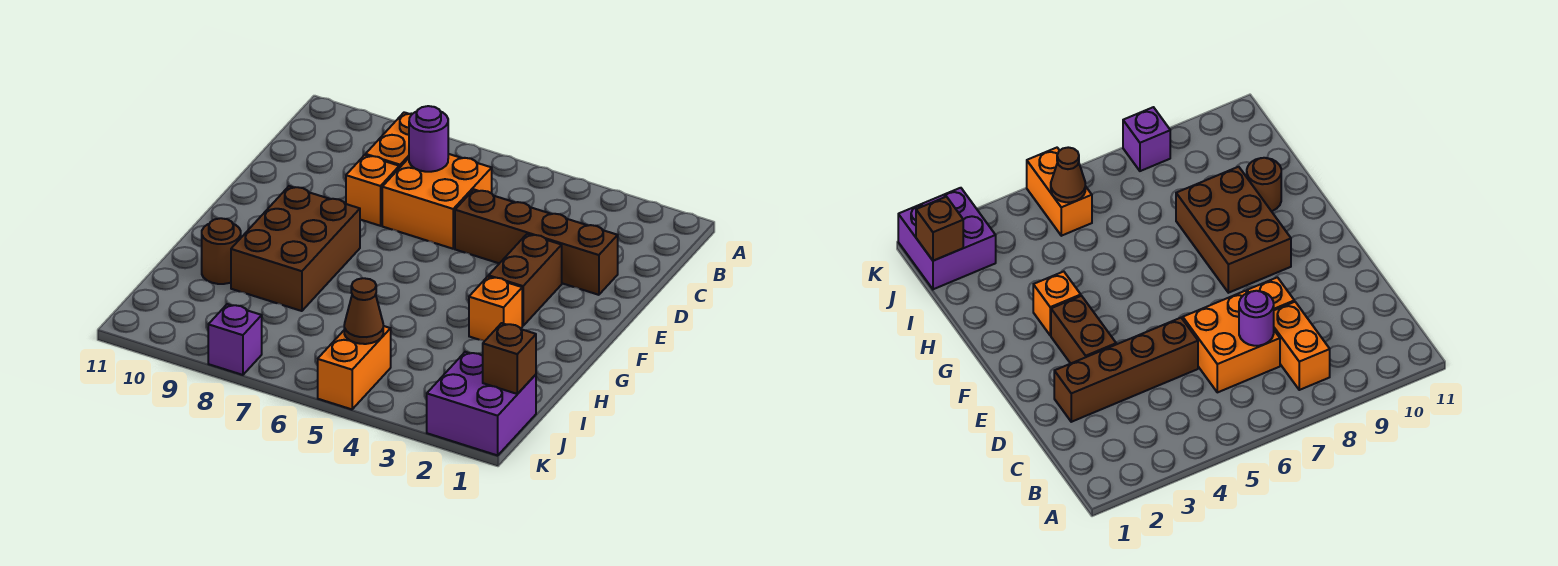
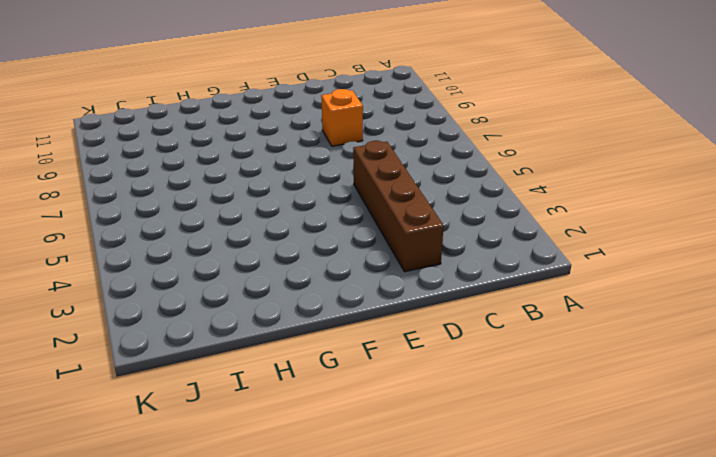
none -> orange brick B8:C8 level 1
none -> orange brick C6:D7 level 1
none -> brown brick E3:F3 level 1

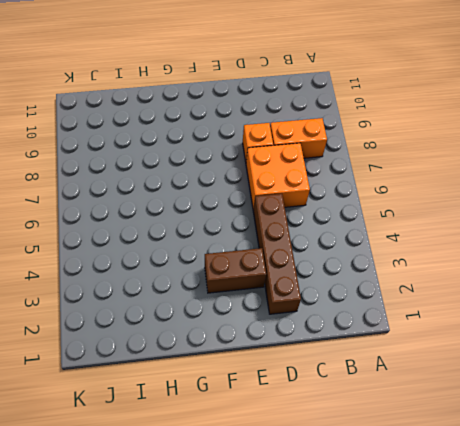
none -> brown brick F8:H9 level 1
none -> orange brick G3 level 1
none -> brown round brick H10 level 1

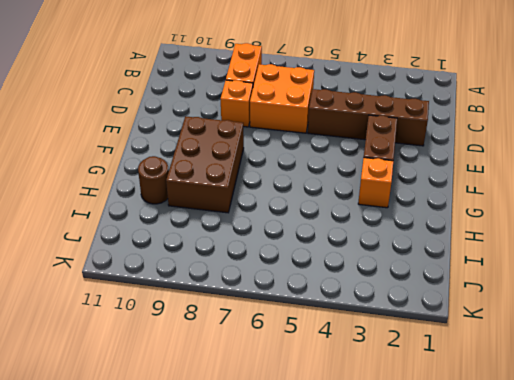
none -> purple brick J1:K2 level 1
none -> orange brick J5:K5 level 1
none -> purple brick K8 level 1

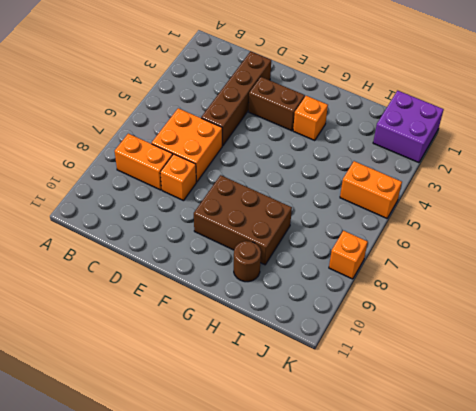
orange brick K8 level 1 -> purple brick K8 level 1
none -> purple round brick C7 level 2
none -> brown brick J1 level 2
none -> brown cone J5 level 2

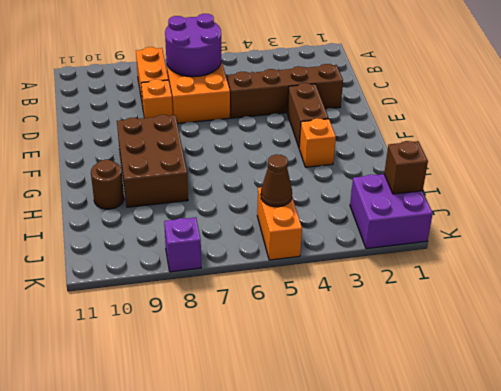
purple round brick B6:C7 level 2 -> purple round brick C7 level 2

